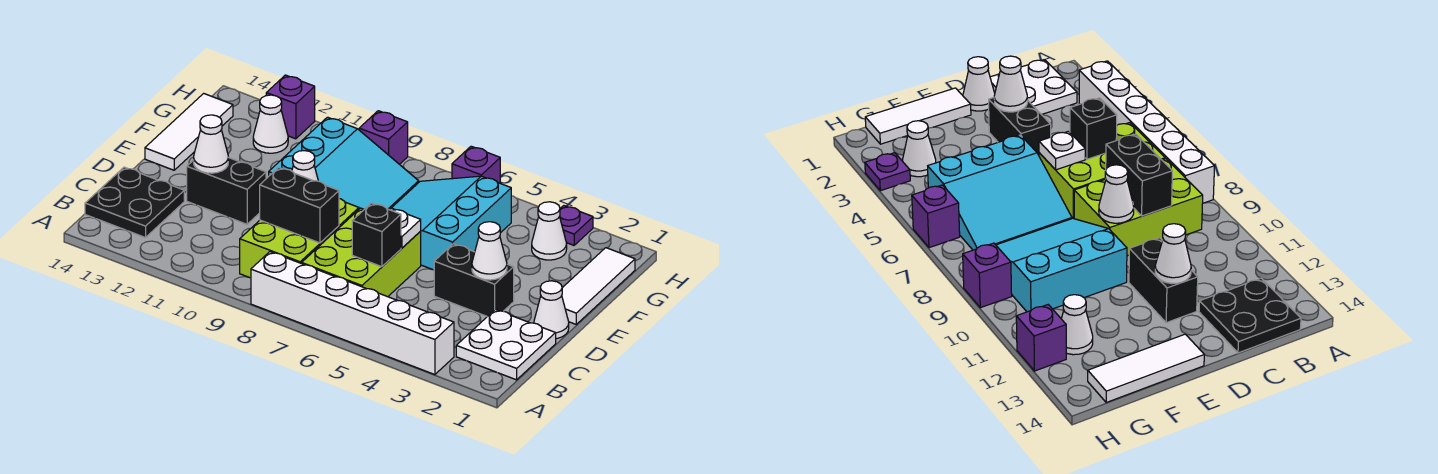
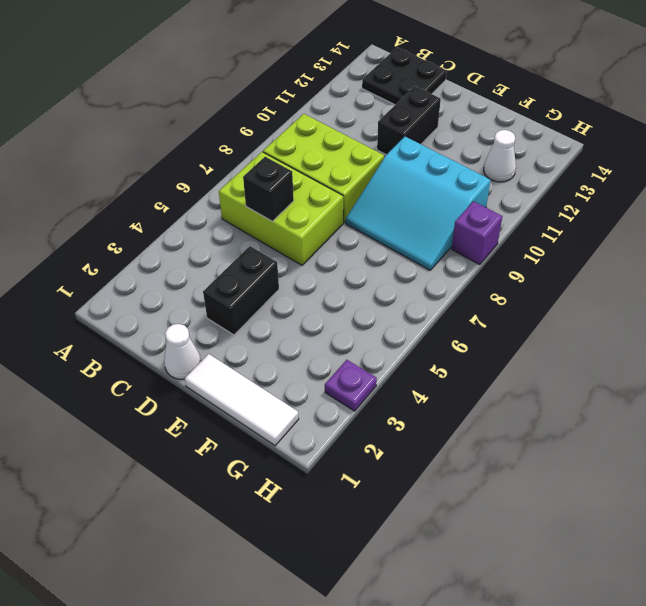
none -> white brick A3:A8 level 1
none -> white plate B1:C2 level 1
none -> cyan slope E5:G7 level 1 top 5

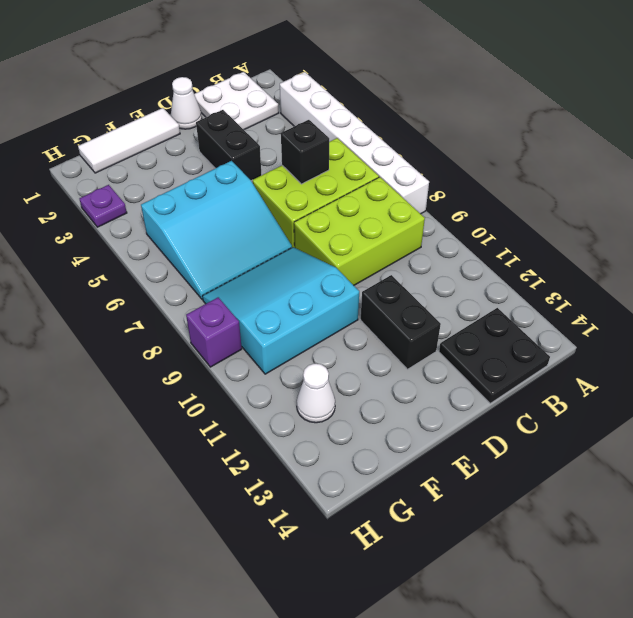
none -> white tile E14:G14 level 1
none -> white cone G3 level 1
none -> purple brick H6 level 1

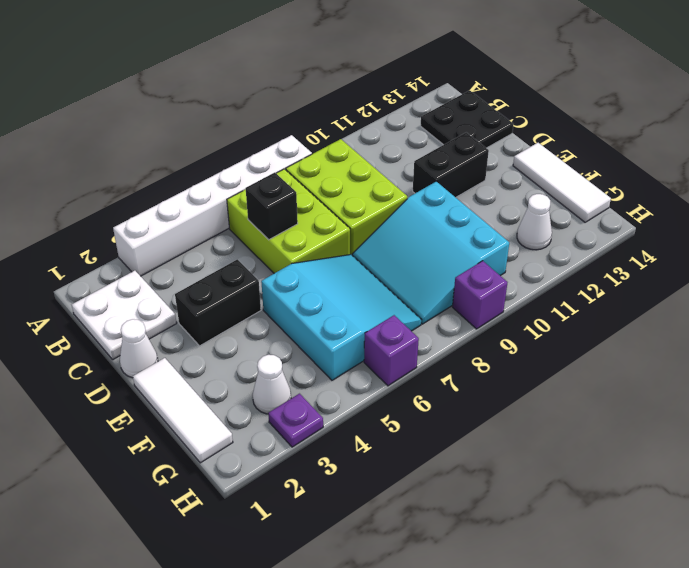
none -> purple brick H12 level 1
none -> black brick C8:C9 level 2
none -> white cone D3 level 2

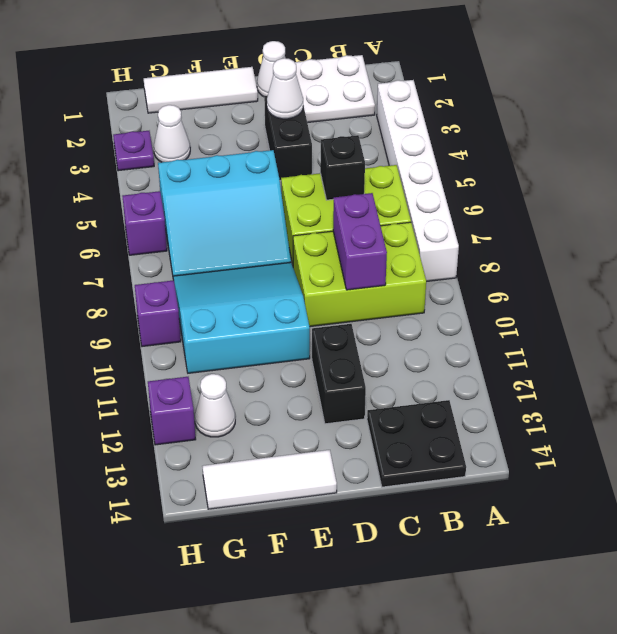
purple brick C8:C9 level 2 -> black brick C8:C9 level 2
none -> white plate D6 level 2
none -> white cone D9 level 2
none -> white cone D12 level 2

